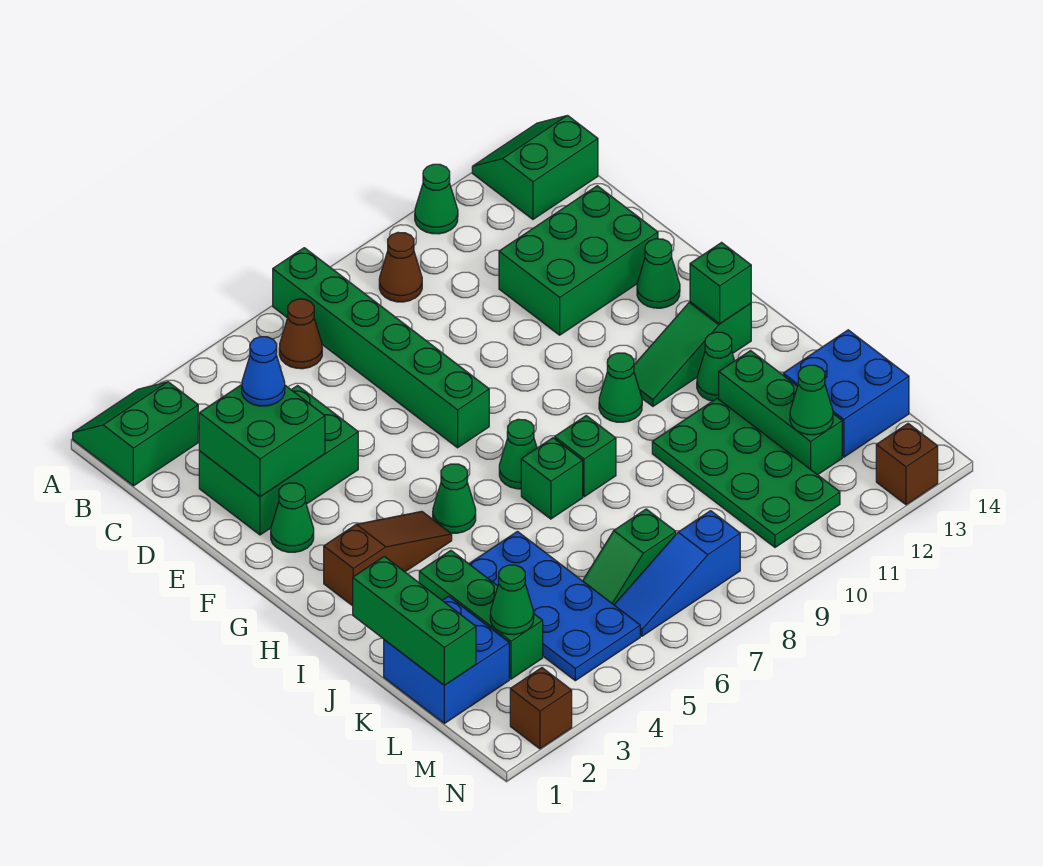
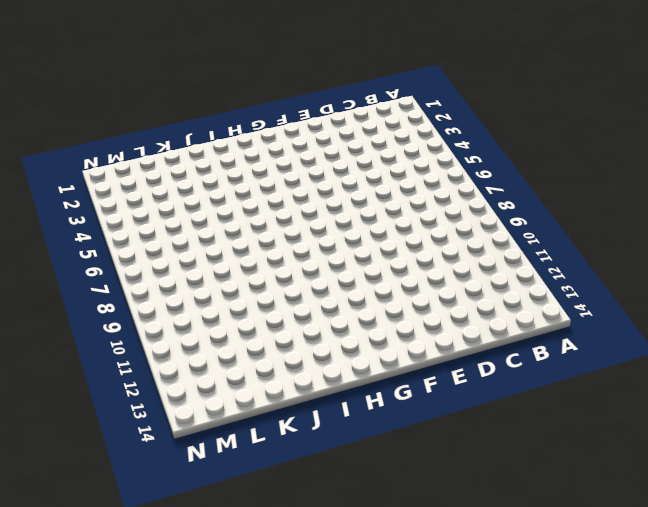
none -> green slope A1:B2 level 1 top B
none -> green brick A7:F7 level 1
none -> green cone A11 level 1
none -> green slope A13:B14 level 1 top B

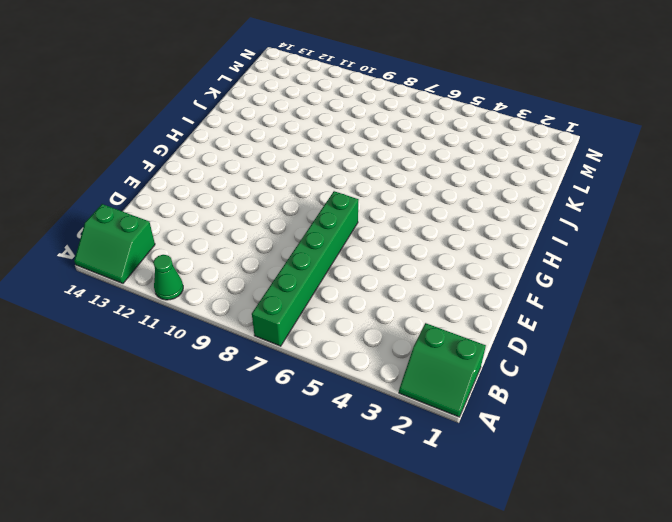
none -> brown cone B6 level 1
none -> brown cone B9 level 1
none -> green brick D2:E4 level 1
none -> green brick D11:E13 level 1

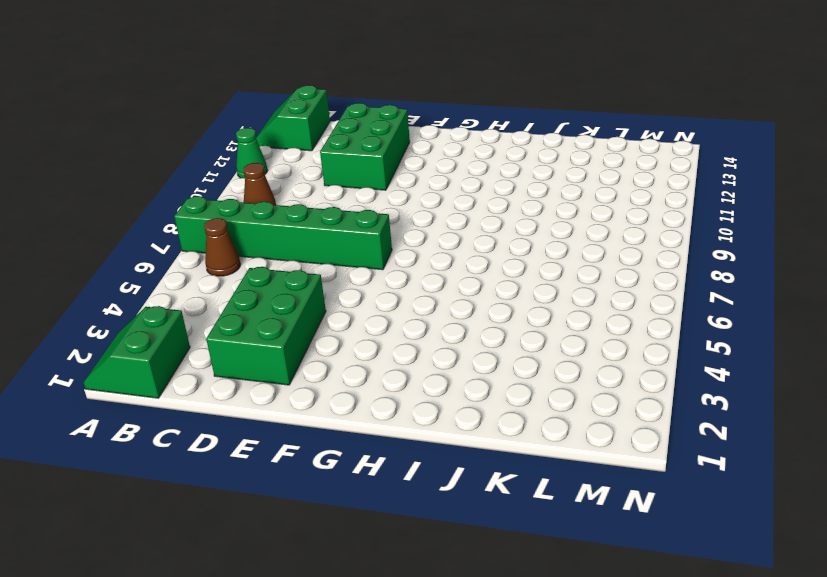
none -> green cone F2 level 1
none -> green cone F13 level 1
none -> brown slope H2:H4 level 1 top 2
none -> green cone H5 level 1

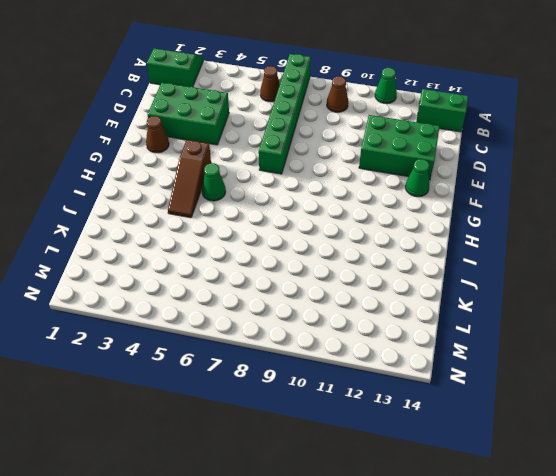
brown cone F2 level 1 -> green cone F2 level 1
brown slope G4:I4 level 1 top G -> brown slope H2:H4 level 1 top 2
none -> green cone H7 level 1
none -> green cone H10 level 1
none -> green slope H11:H13 level 1 top 13
none -> green brick I7 level 1

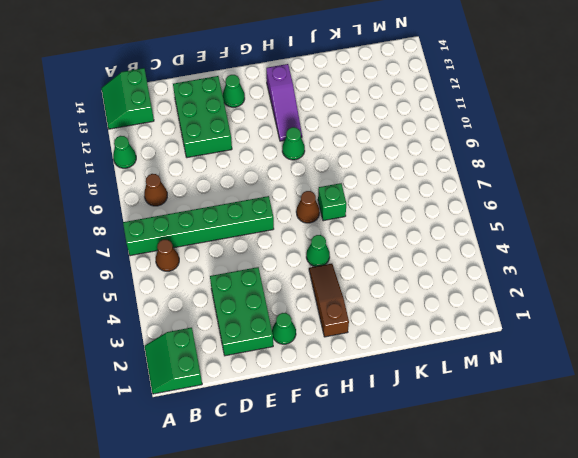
brown cone H7 level 1 -> green cone H7 level 1
purple slope H11:H13 level 1 top 13 -> green slope H11:H13 level 1 top 13
none -> green brick I8 level 1
none -> green cone I12 level 1
none -> green brick J3:L3 level 1
none -> blue plate J4:M5 level 1

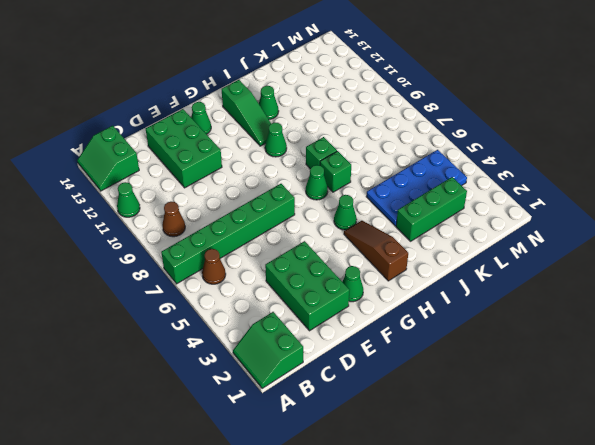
none -> green plate J10:M11 level 1
none -> green brick J12:L12 level 1
none -> blue brick K1:L2 level 1
none -> blue brick K13:L14 level 1

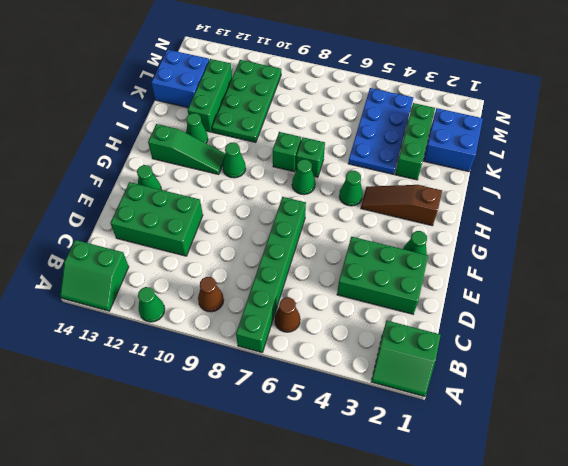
none -> green slope L6:L7 level 1 top 7
none -> blue slope M6:M8 level 1 top 8
none -> brown brick N2 level 1
none -> brown brick N13 level 1

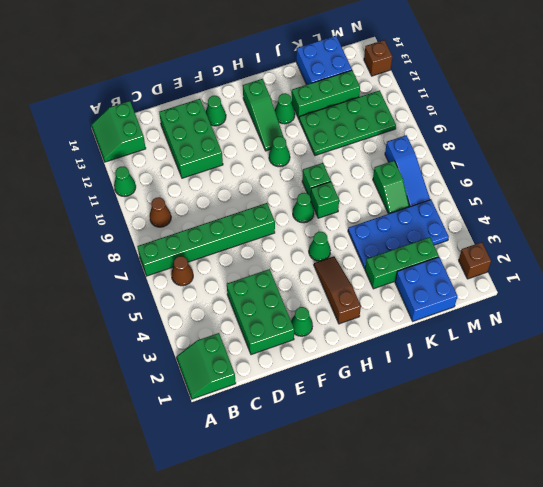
none -> green brick D2:E3 level 2
none -> green brick H13 level 2
none -> green brick J1:L1 level 2
none -> green cone L3 level 2

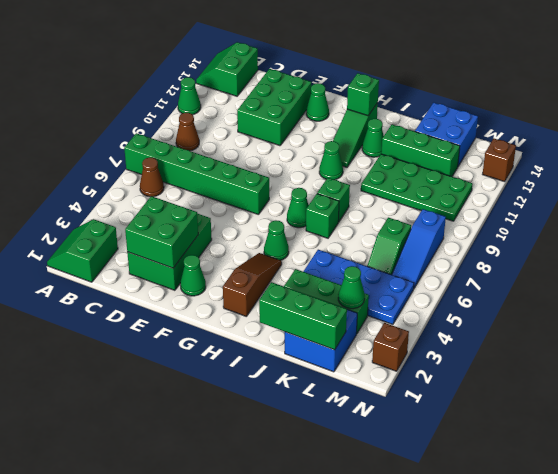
none -> green cone L12 level 2
none -> blue cone D3 level 3

